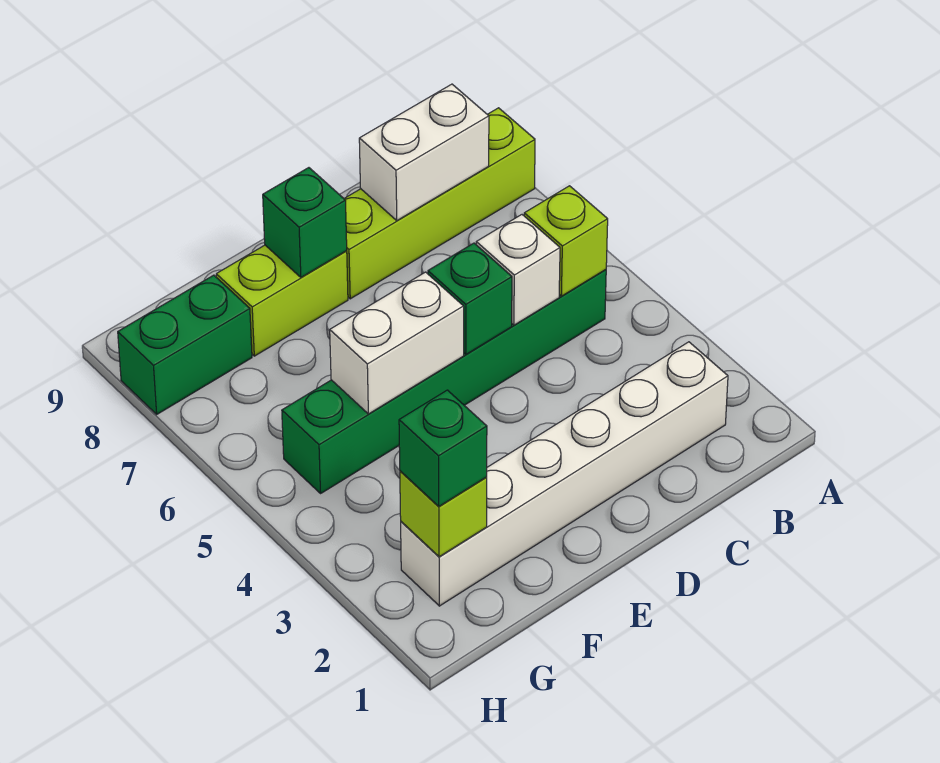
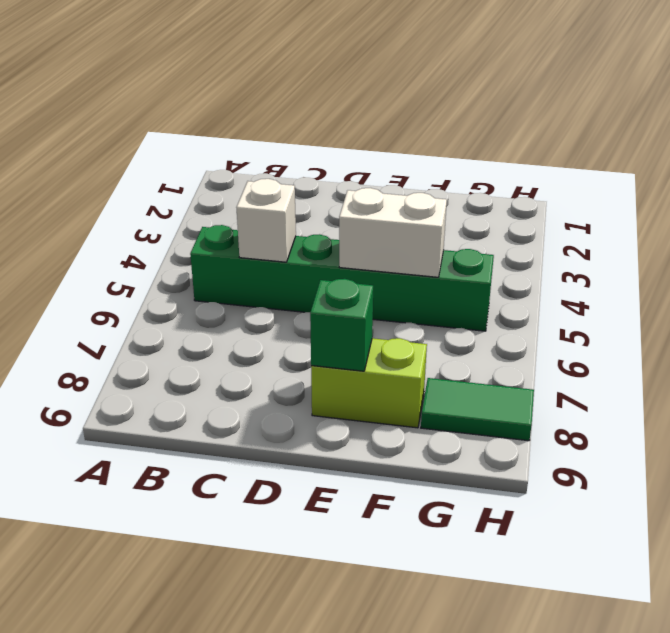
green tile G8:H8 level 1 -> green brick G8:H8 level 1
none -> lime brick A8:D8 level 1
none -> white brick B2:G2 level 1
none -> lime brick B5 level 2

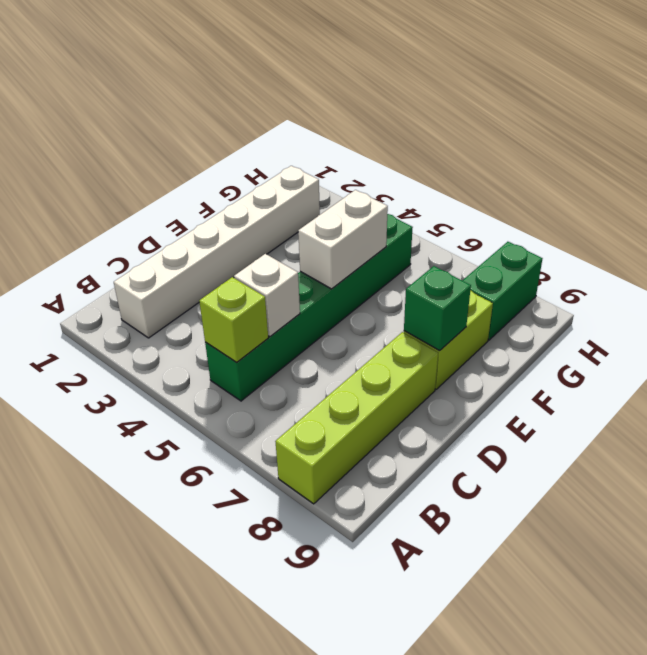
none -> white brick B8:C8 level 2
none -> green brick D5 level 2
none -> lime brick G2 level 2

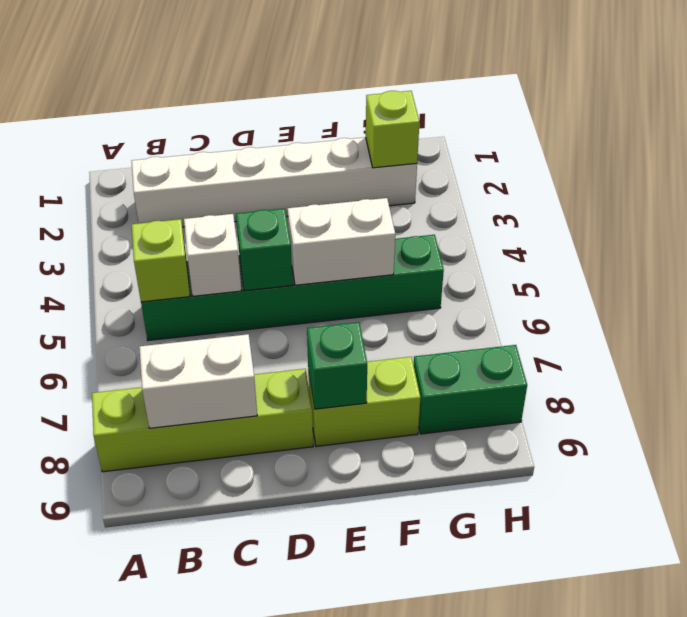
none -> green brick G2 level 3

